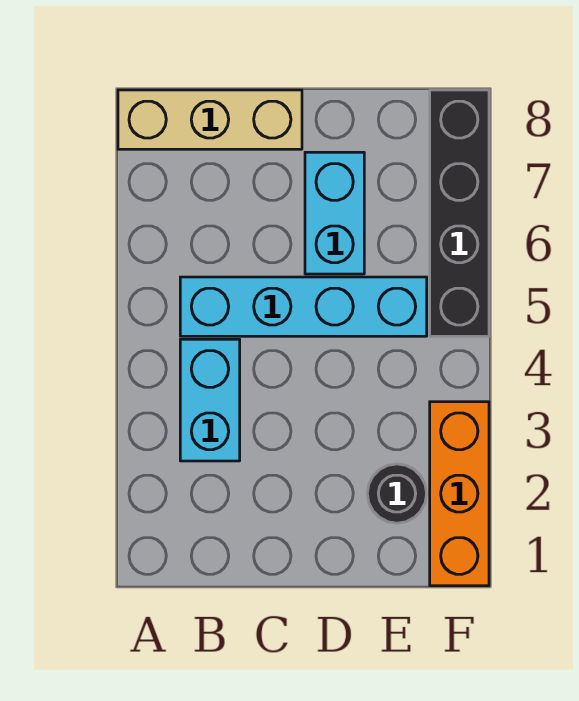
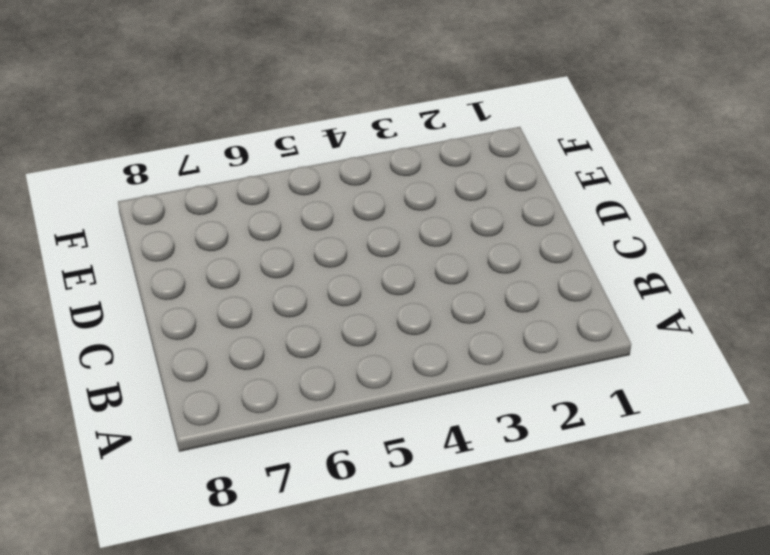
none -> tan brick A8:C8 level 1
none -> cyan brick B3:B4 level 1

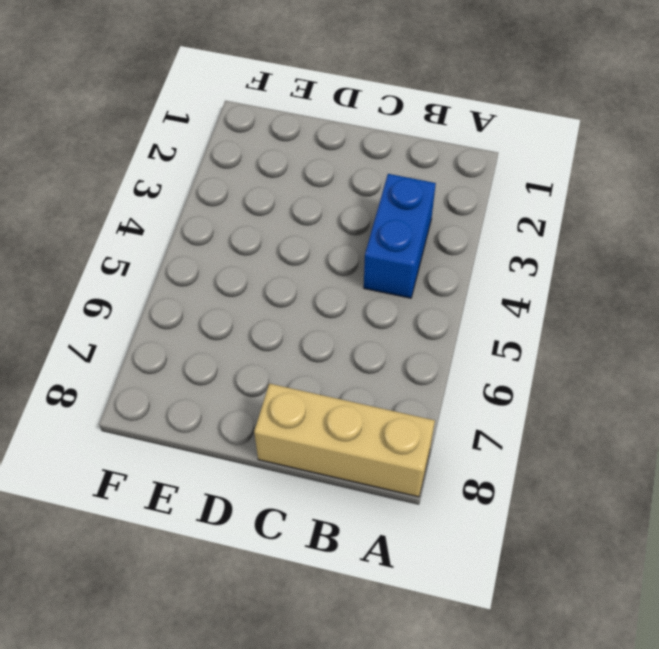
blue brick B3:B4 level 1 -> cyan brick B3:B4 level 1
none -> cyan brick B5:E5 level 1
none -> cyan brick D6:D7 level 1

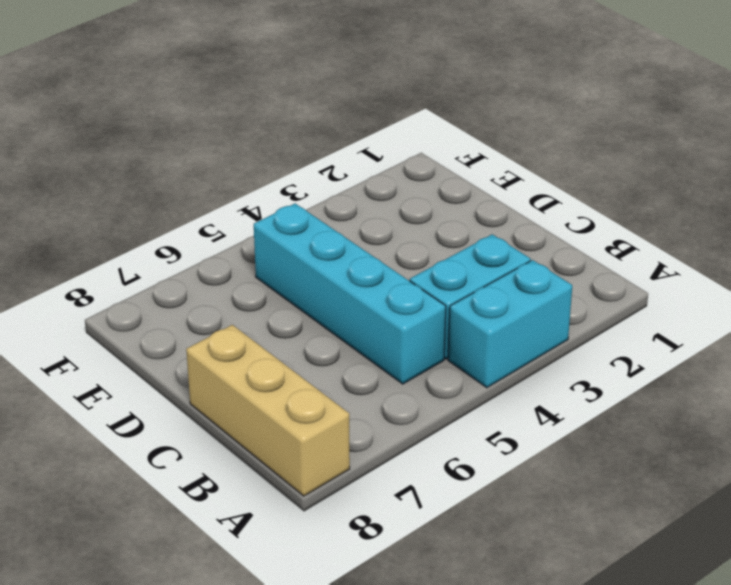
cyan brick A3:A4 level 1 -> cyan brick D6:D7 level 1
none -> black round brick E2 level 1
none -> orange brick F1:F3 level 1

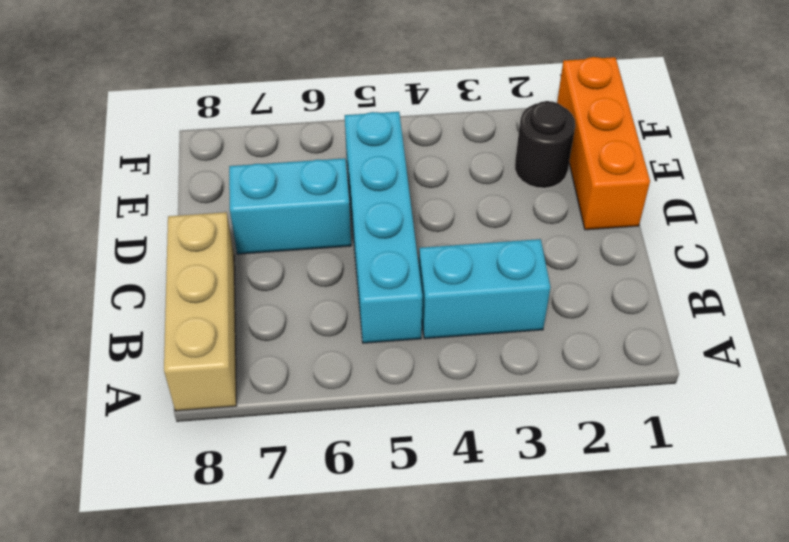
orange brick D1:F1 level 1 -> orange brick F1:F3 level 1
none -> black brick F5:F8 level 1

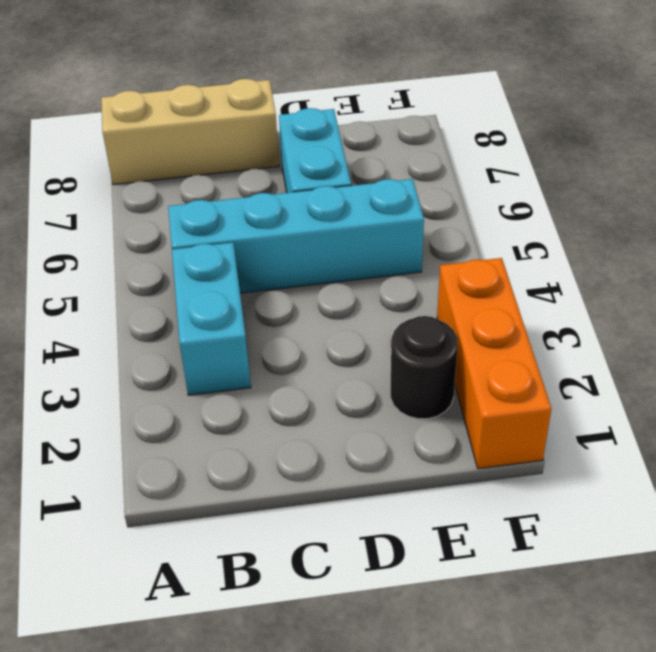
none -> black brick F5:F8 level 1

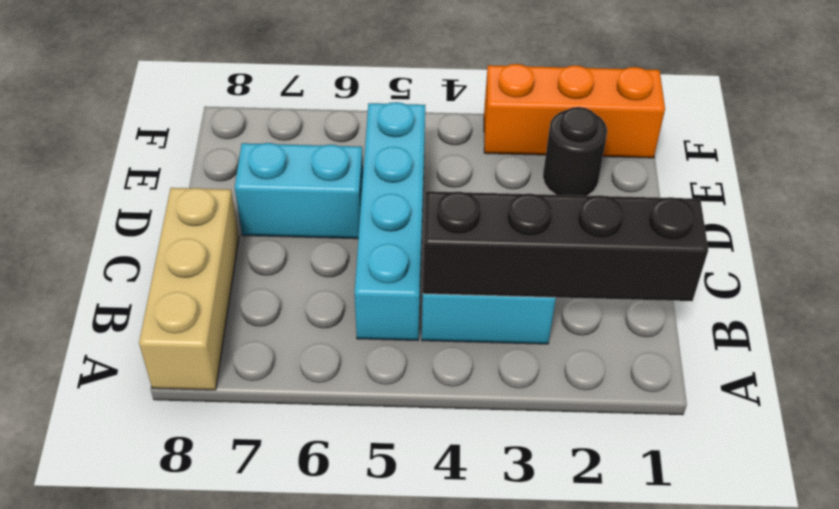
black brick B1:B4 level 2 -> black brick F5:F8 level 1

